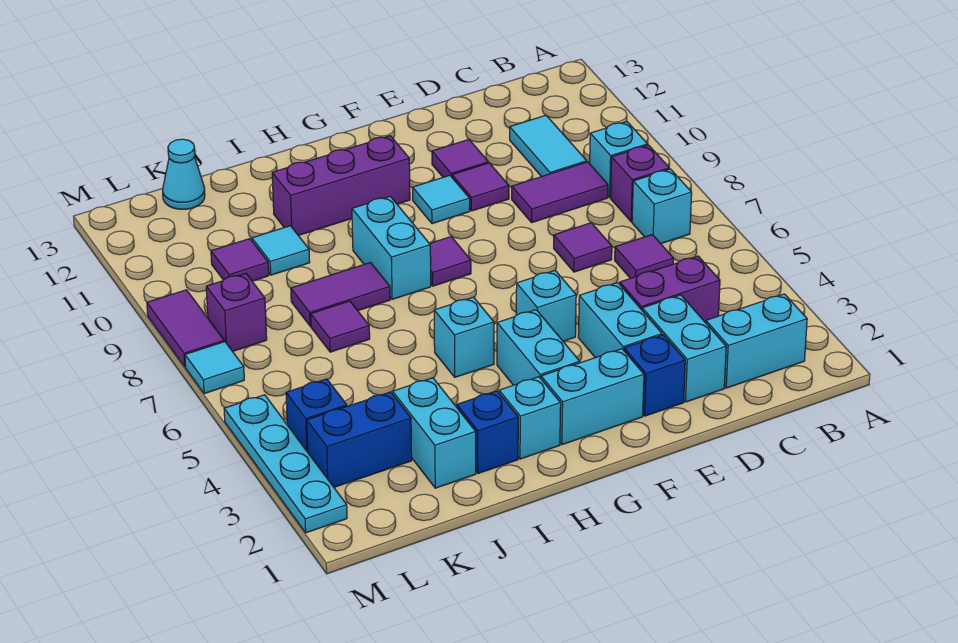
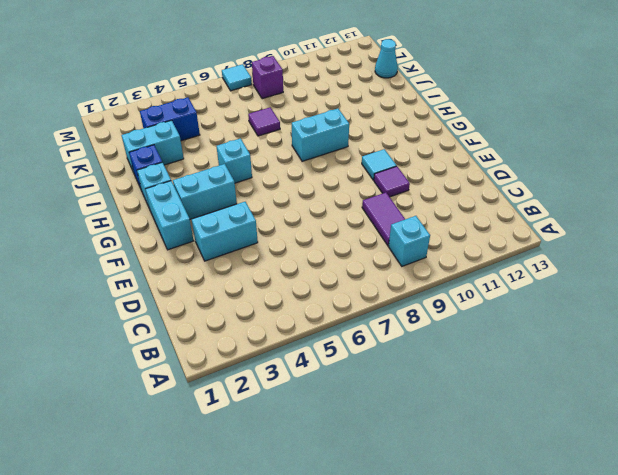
blue brick K3:K4 level 1 -> blue brick K3:L3 level 1
none -> cyan brick B2:C2 level 1
none -> cyan brick B7 level 1
none -> purple brick B8 level 1
none -> purple brick C4:D4 level 1

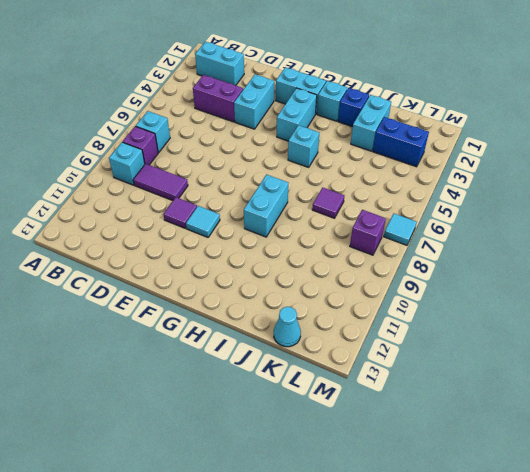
none -> purple tile C6 level 1
none -> cyan tile C10:C11 level 1
none -> cyan brick D2:D3 level 1
none -> purple tile D7 level 1

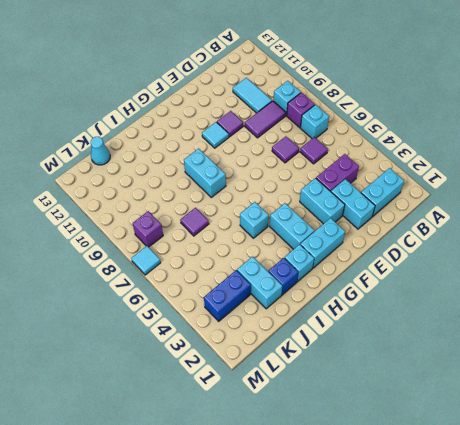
none -> blue brick E2 level 1
none -> purple tile E11 level 1
none -> cyan brick F5 level 1
none -> purple tile G8 level 1

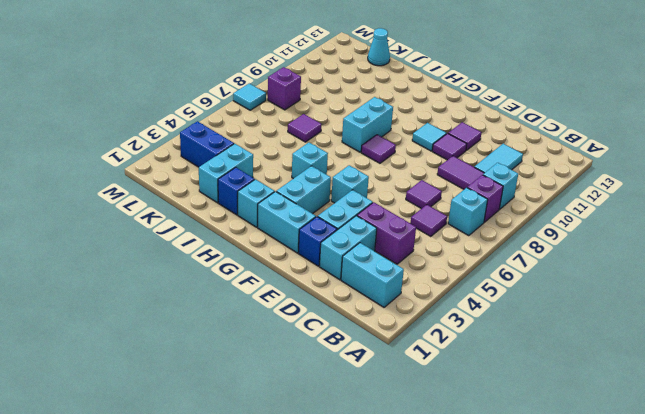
none -> purple brick G11:I11 level 1
none -> purple tile I8:J8 level 1
none -> cyan tile J10 level 1
none -> purple tile K10 level 1

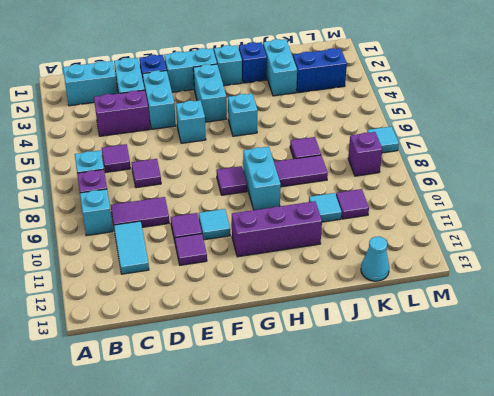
none -> blue brick L4 level 1
none -> cyan plate M2:M5 level 1
none -> purple tile M8:M9 level 1

